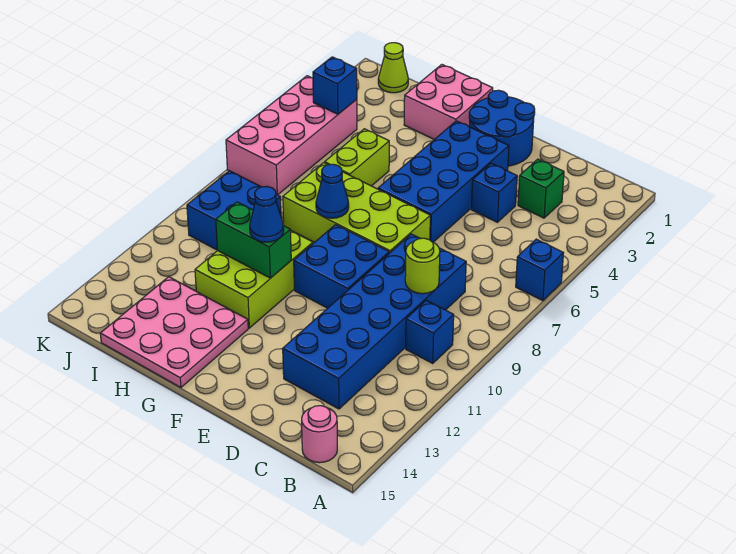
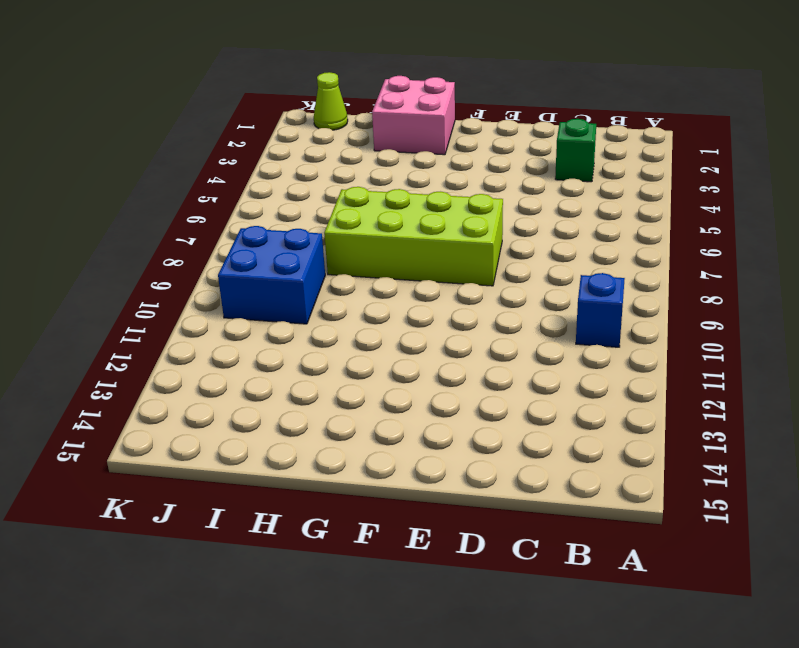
none -> blue brick A6 level 1
none -> pink round brick B15 level 1
none -> blue brick C8:D13 level 1

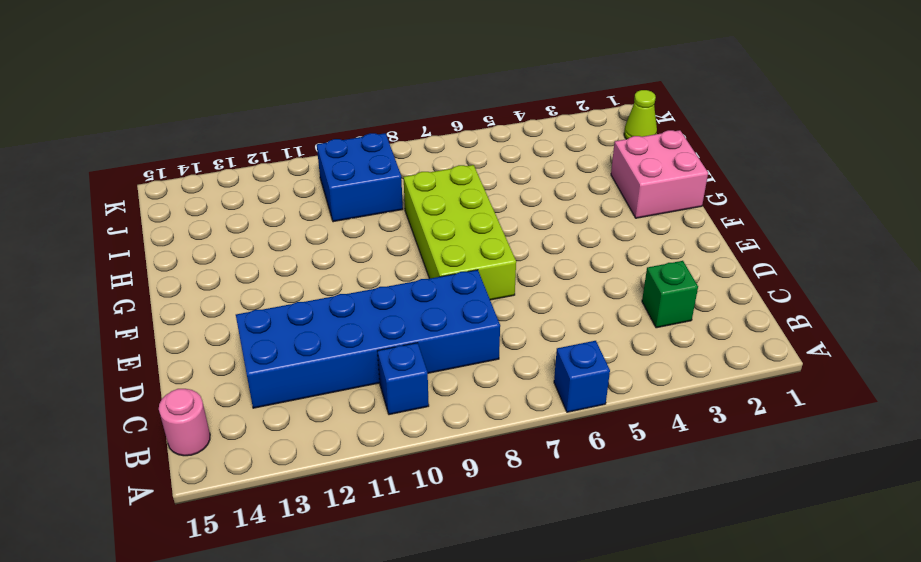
none -> blue brick D4 level 1
none -> blue round brick E1:F2 level 1
none -> blue brick E3:F6 level 1

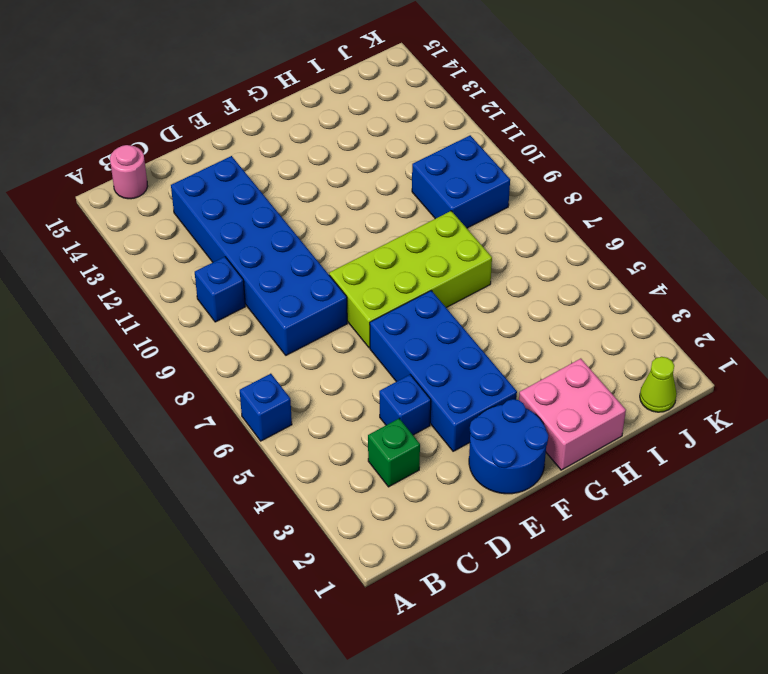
none -> blue brick E9:F10 level 1
none -> lime brick G10:H12 level 1
none -> pink plate G13:I15 level 1

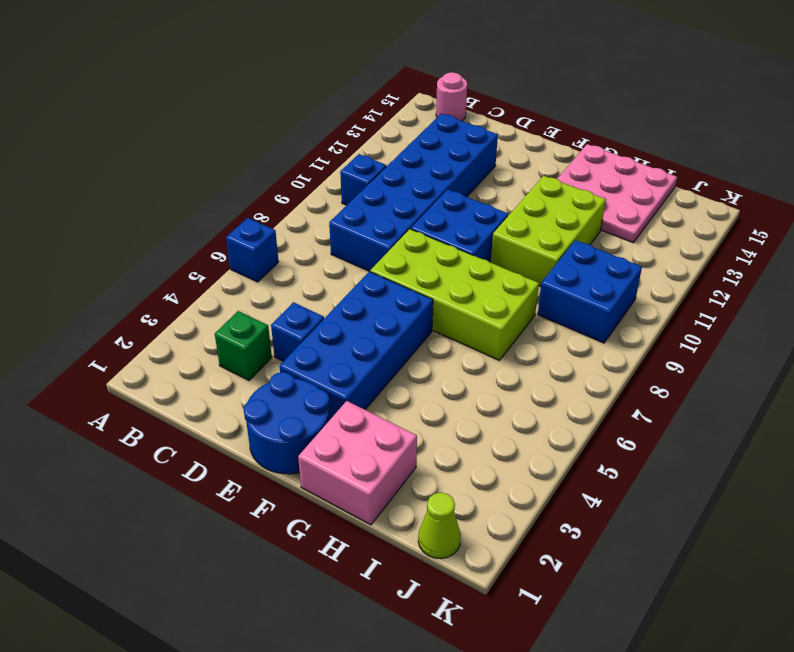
none -> lime brick H5:H6 level 1
none -> pink brick J4:K7 level 1
none -> lime round brick C9 level 2

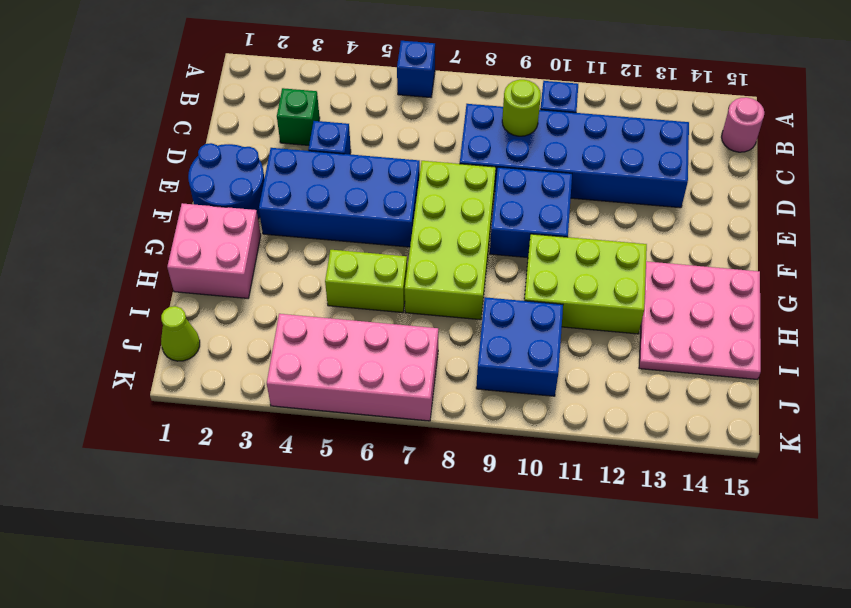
none -> blue cone G8 level 2
none -> green brick G11:H11 level 2
none -> blue brick J4 level 2

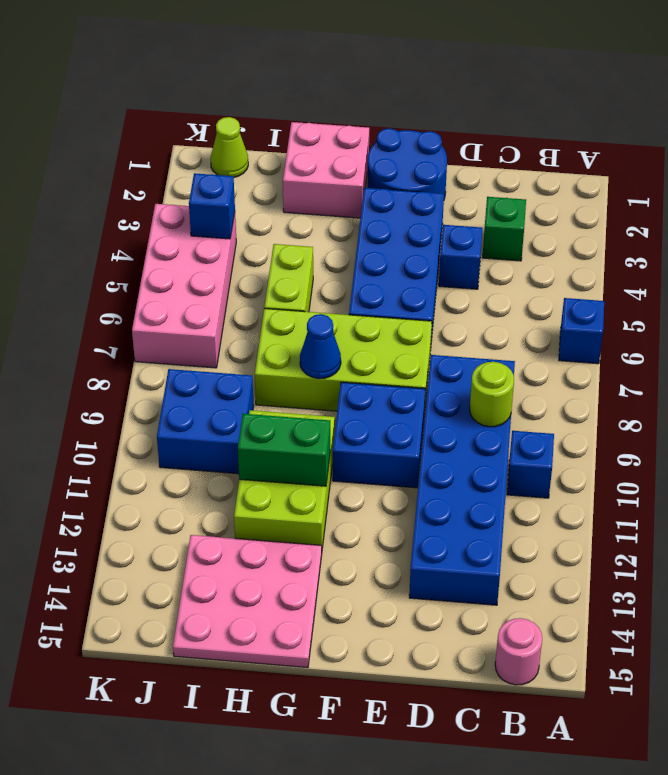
none -> blue cone G11 level 3

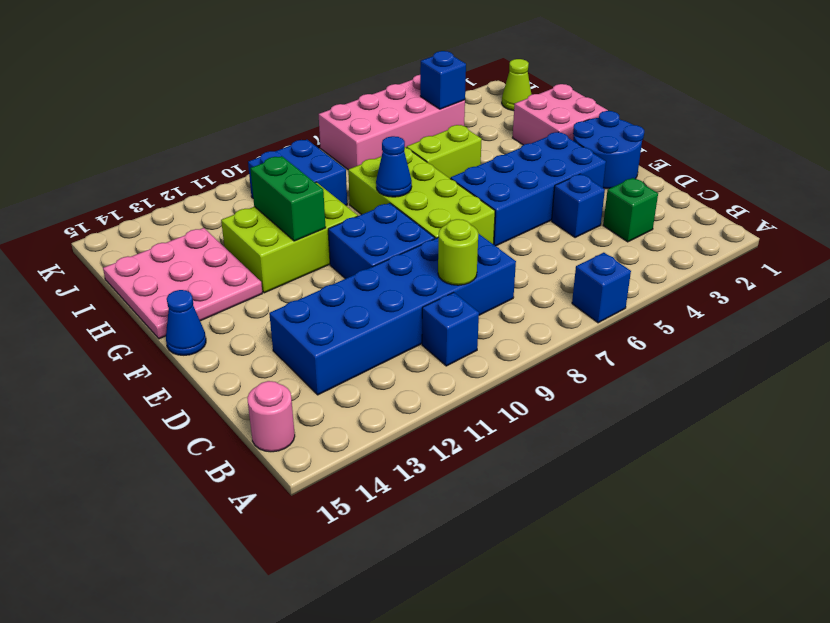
blue cone F15 level 1 -> blue cone G11 level 3

